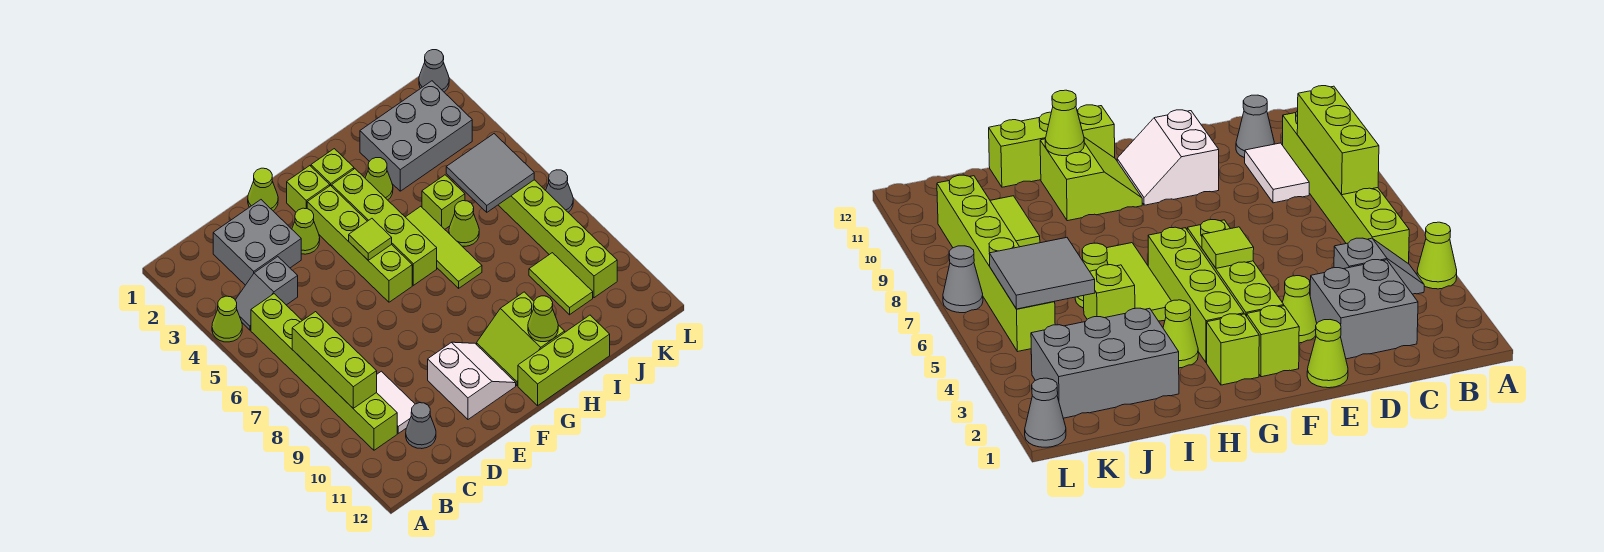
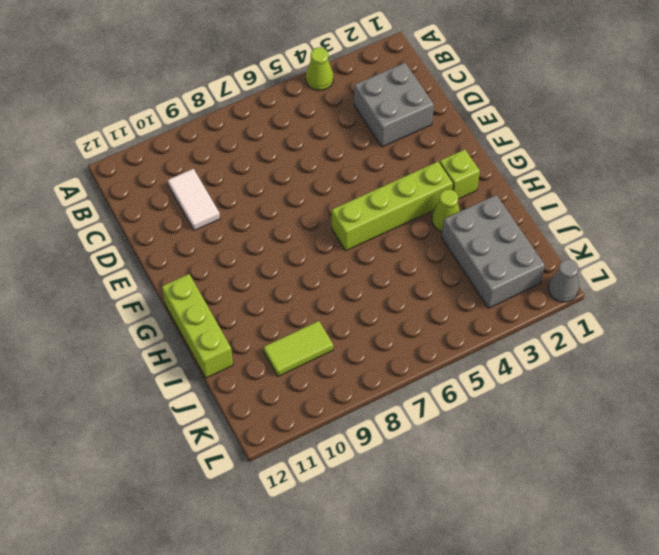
white tile C10:D10 level 1 -> white tile C9:C10 level 1
none -> grey slope B4:C4 level 1 top C
none -> lime brick B5:B10 level 1
none -> grey cone C11 level 1

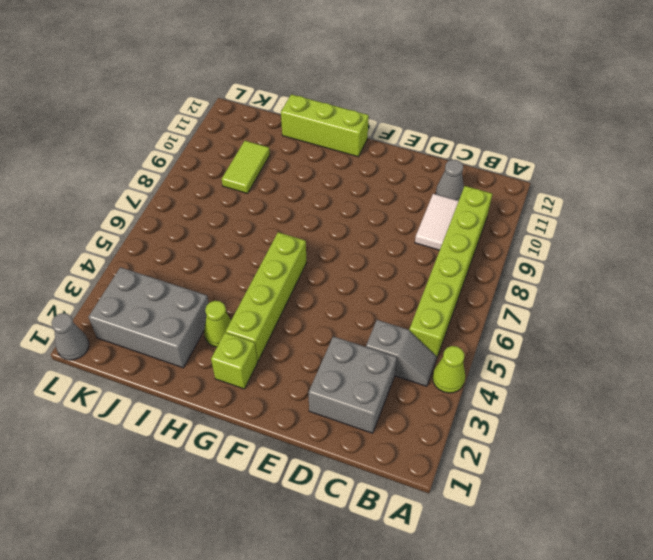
none -> lime cone E1 level 1
none -> lime cone E3 level 1
none -> white slope E10:F11 level 1 top E

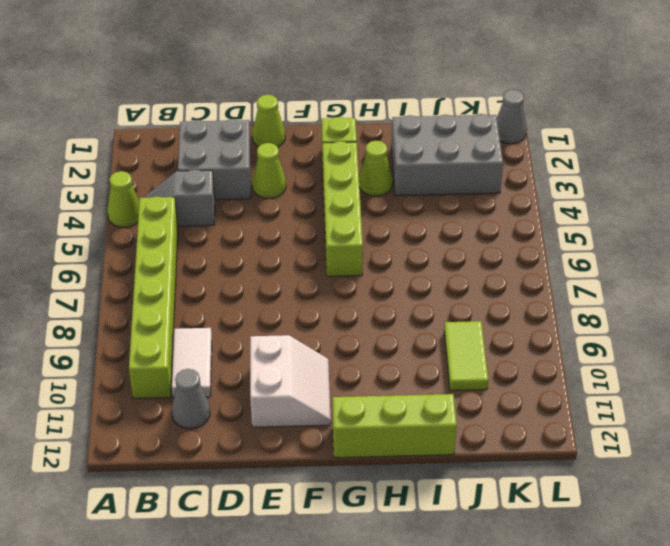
none -> lime brick F2 level 1
none -> lime brick F3:F6 level 1
none -> lime slope G10:H11 level 1 top H

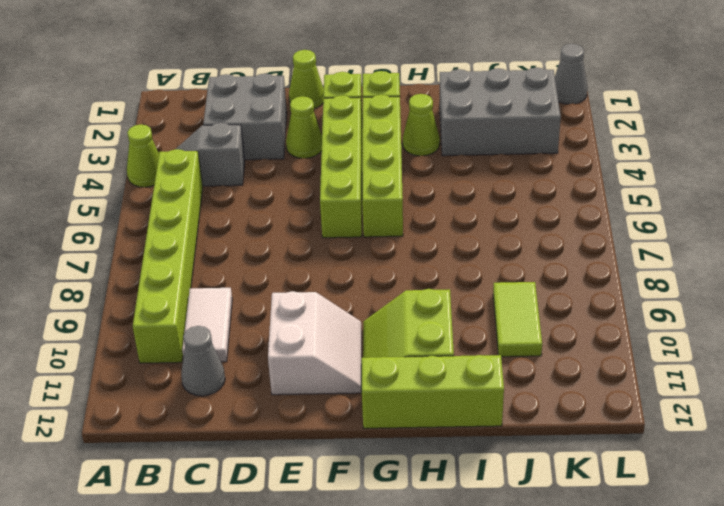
none -> lime tile H5:H7 level 1
none -> lime brick I5 level 1
none -> lime cone I6 level 1

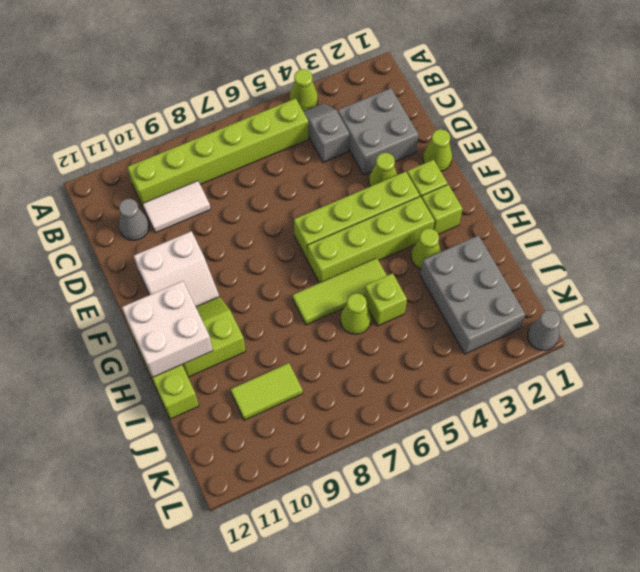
white brick G11:H12 level 2 -> lime cone H11 level 2
none -> lime brick K5:K10 level 1
none -> grey cone L7 level 1
none -> lime brick B7:B9 level 2

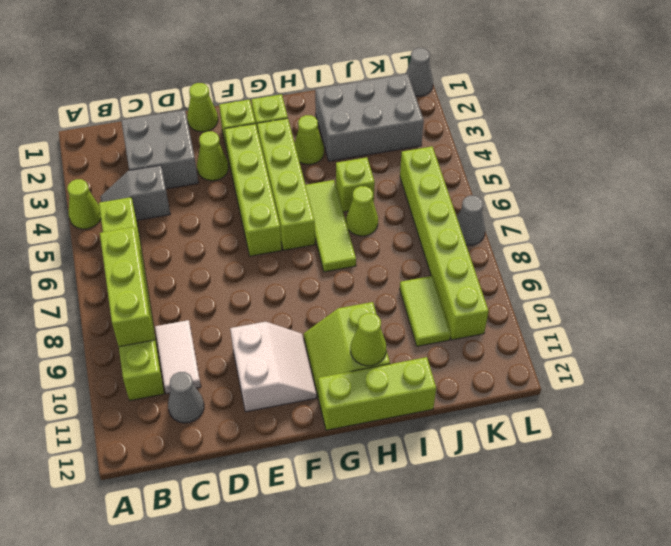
none -> lime tile F5 level 2
none -> grey tile J5:K6 level 2

